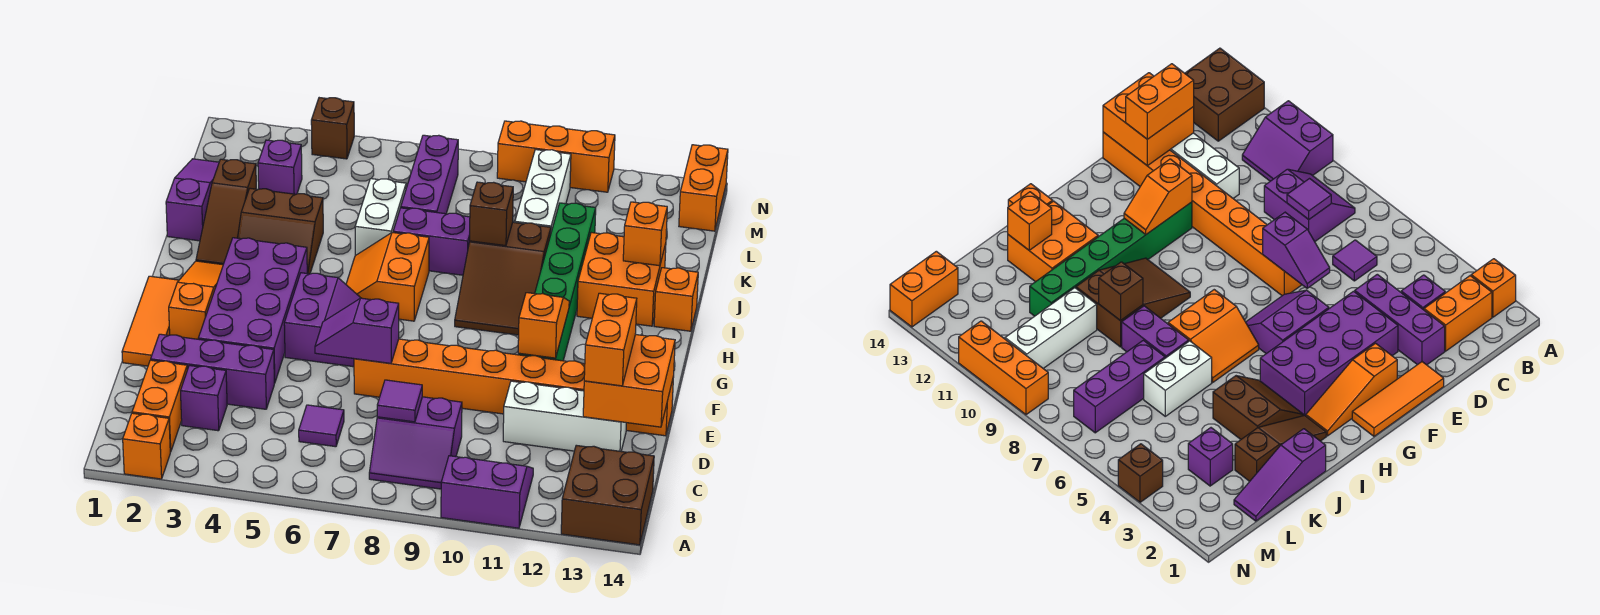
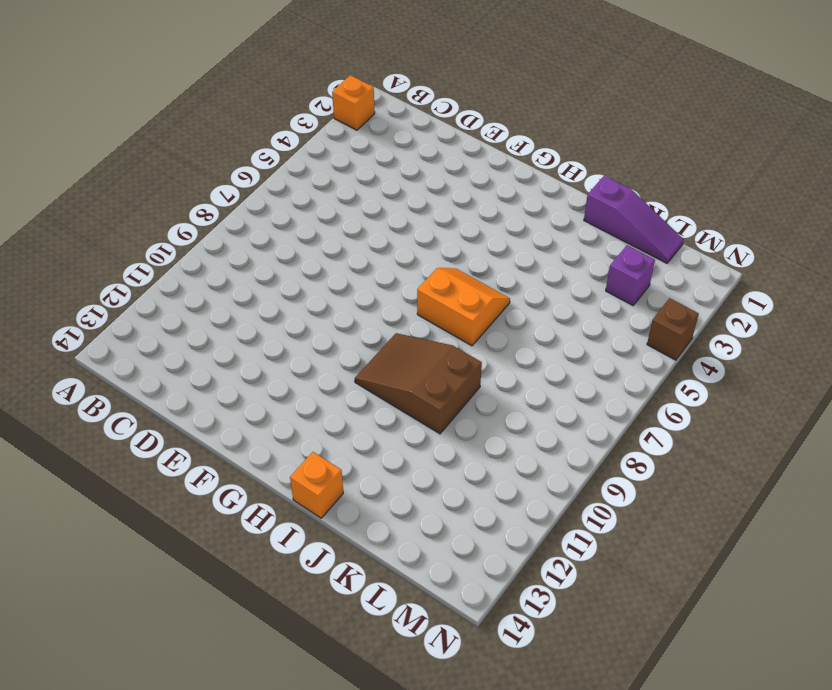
none -> purple slope A10:B11 level 1 top A
none -> brown brick A13:B14 level 1
none -> orange brick B2:C2 level 1
none -> purple slope B8:C9 level 1 top C

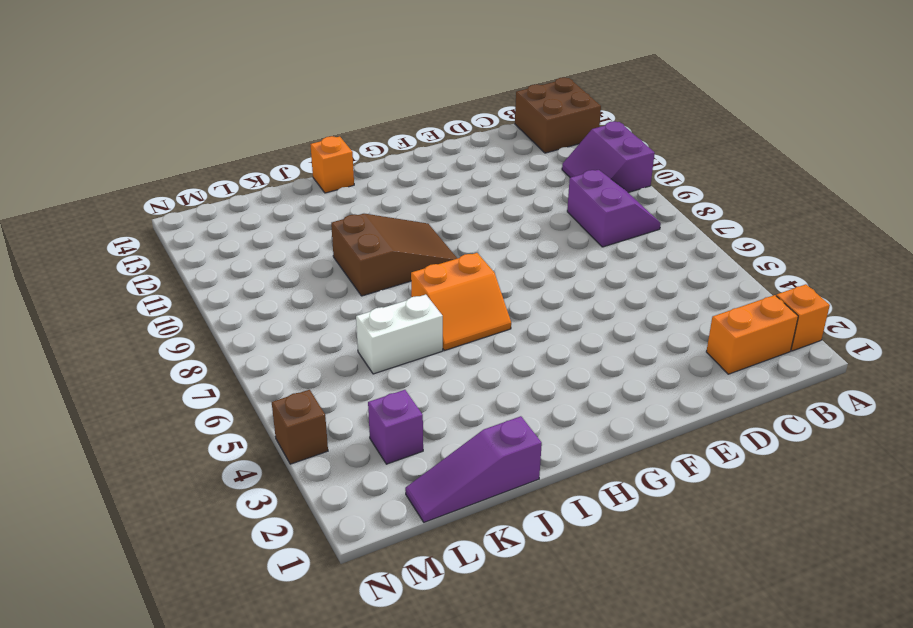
none -> purple brick C3 level 1
none -> purple tile C6 level 1
none -> purple brick D2:D4 level 1
none -> white brick D11:D13 level 1

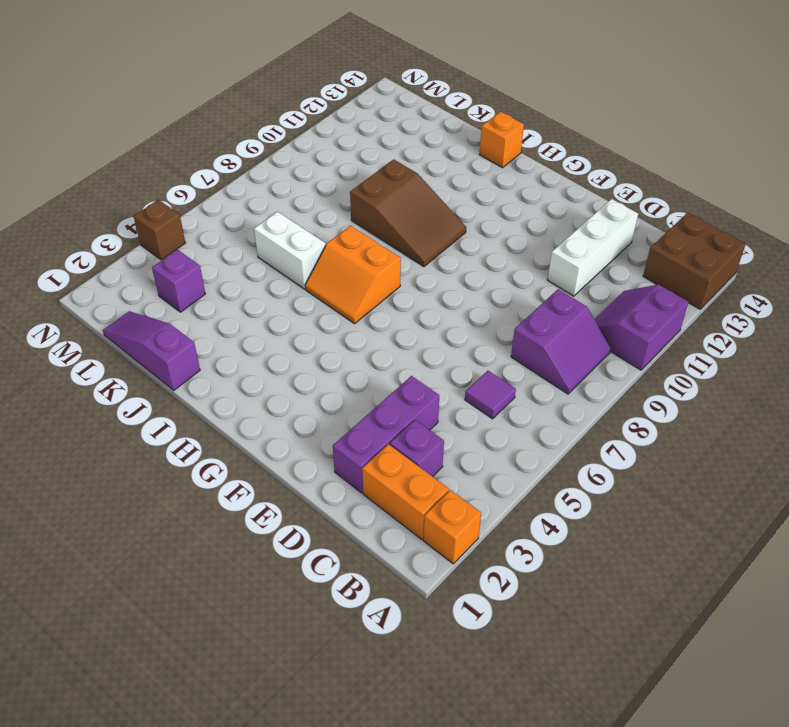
none -> orange tile E1:G1 level 1
none -> purple brick E3:H4 level 1
none -> orange brick E7:E14 level 1
none -> orange slope F2:H2 level 1 top F

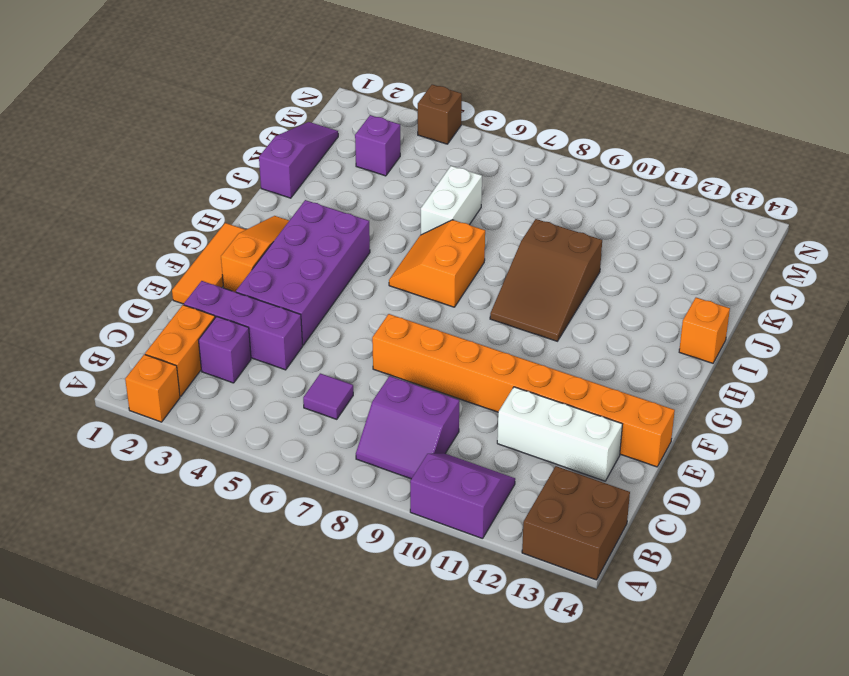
none -> purple slope F5:G6 level 1 top 5
none -> green brick F11:K11 level 1
none -> brown slope I2:K2 level 1 top K
none -> brown slope I3:J4 level 1 top J

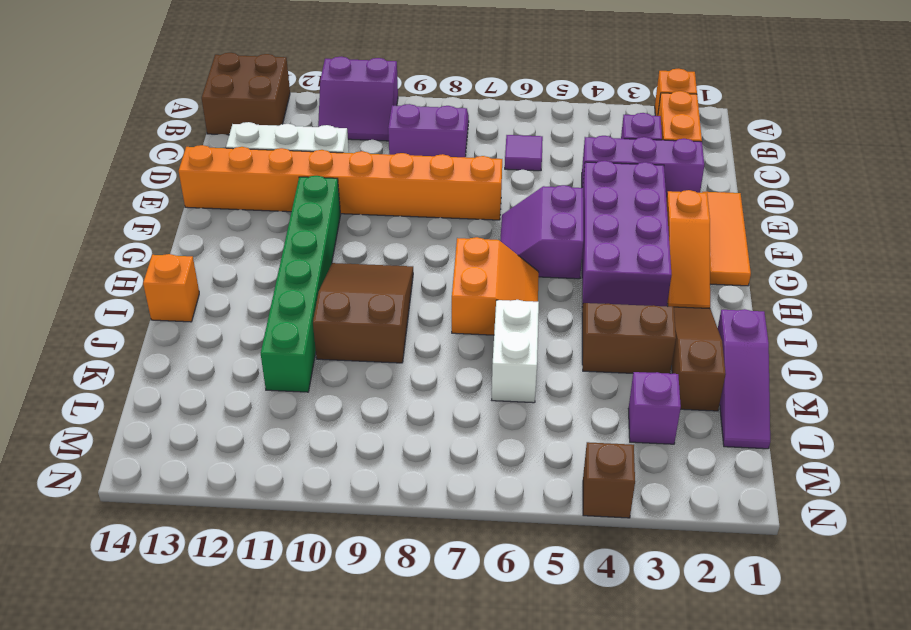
none -> orange brick I12:J13 level 1
none -> purple brick J7:J8 level 1
none -> purple brick K7:M7 level 1
none -> white brick K10:M10 level 1

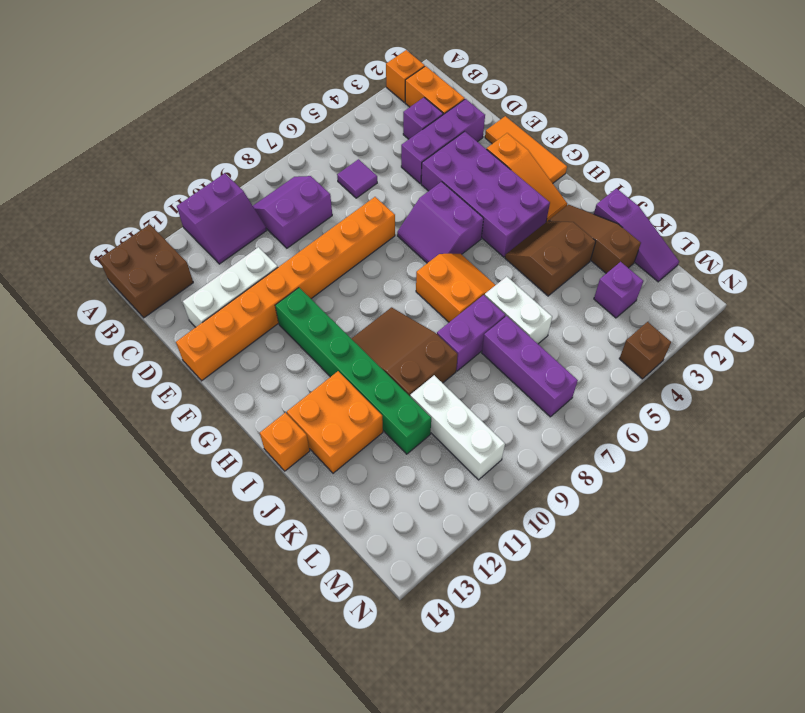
none -> orange brick M14:N14 level 1
none -> orange brick N9:N11 level 1
none -> purple tile C8 level 2
none -> orange brick D13:E14 level 2

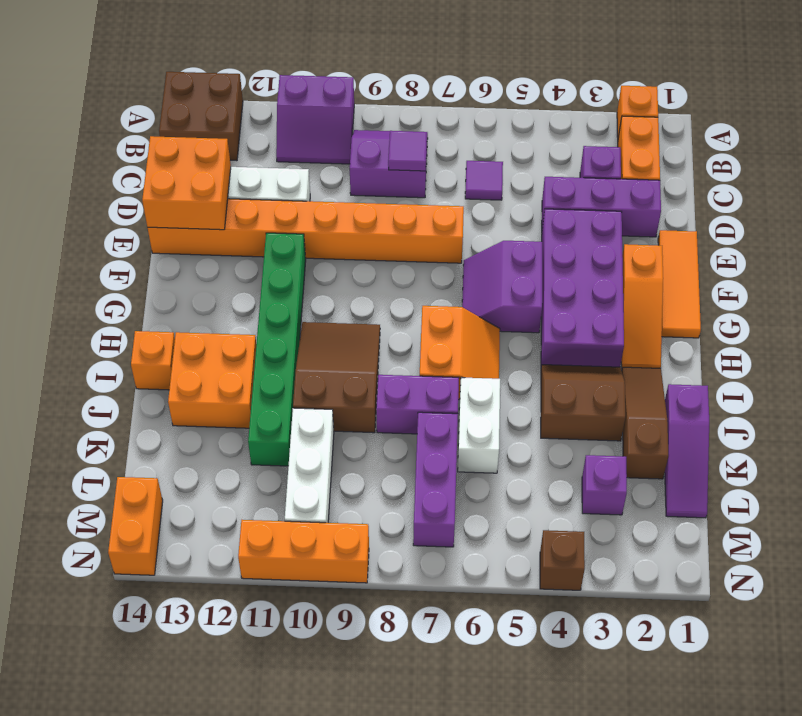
none -> purple slope E6:E7 level 2 top 7
none -> orange slope F11:G11 level 2 top F
none -> brown brick J9 level 2
none -> orange brick J13 level 2

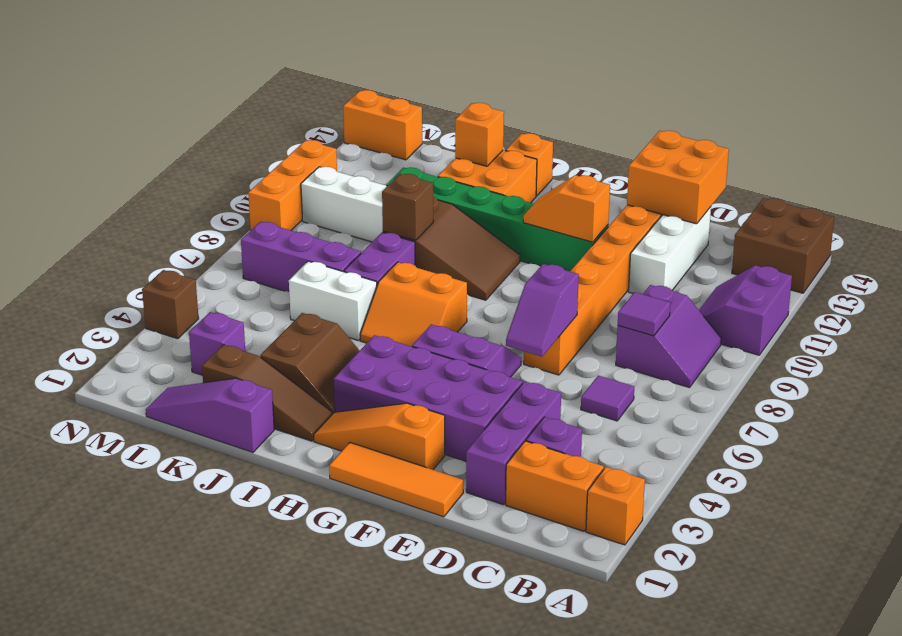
none -> orange brick D13:E13 level 3

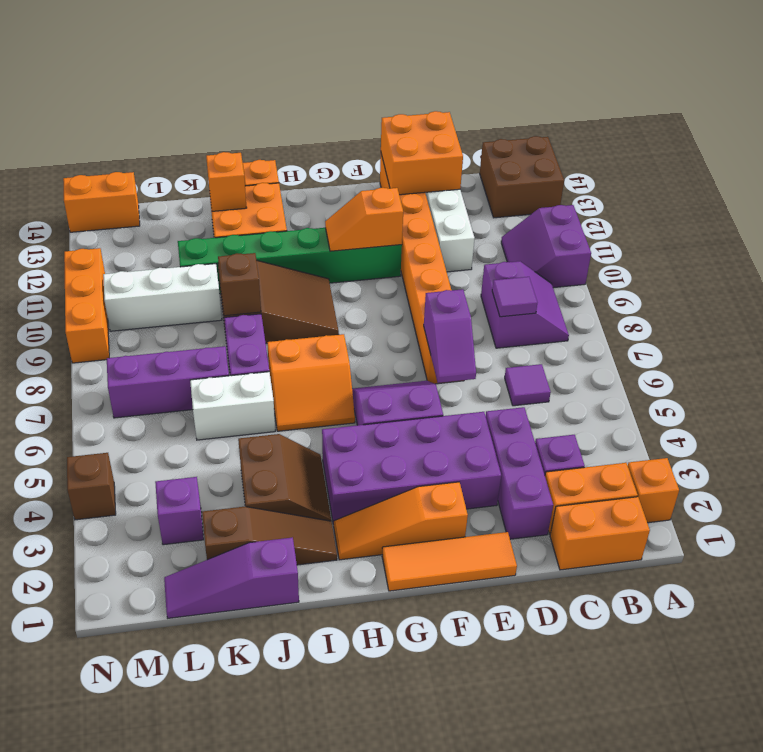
orange brick B1:C1 level 1 -> orange brick D13:E13 level 3

